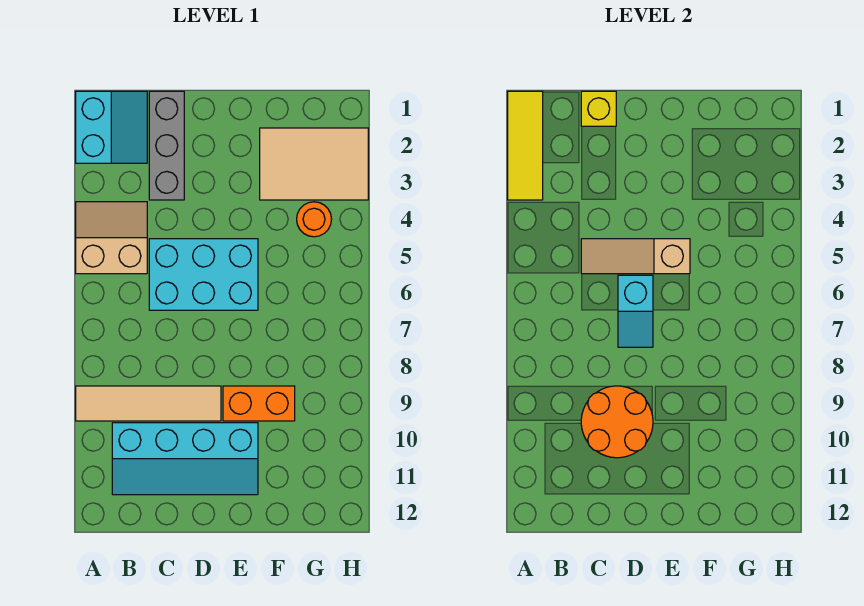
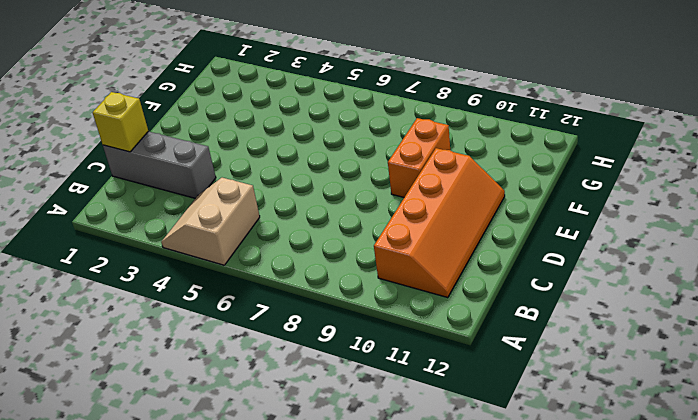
orange slope B10:E11 level 1 top 10 -> cyan slope B10:E11 level 1 top 10
none -> cyan slope A1:B2 level 1 top A
none -> tan tile A9:D9 level 1
none -> cyan brick C5:E6 level 1

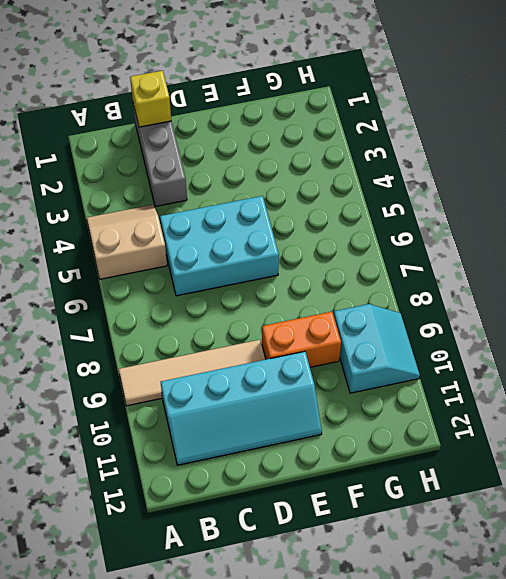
cyan slope G9:H10 level 1 top G -> cyan slope A1:B2 level 1 top A
none -> tan tile F2:H3 level 1
none -> orange round brick G4 level 1
none -> yellow tile A1:A3 level 2

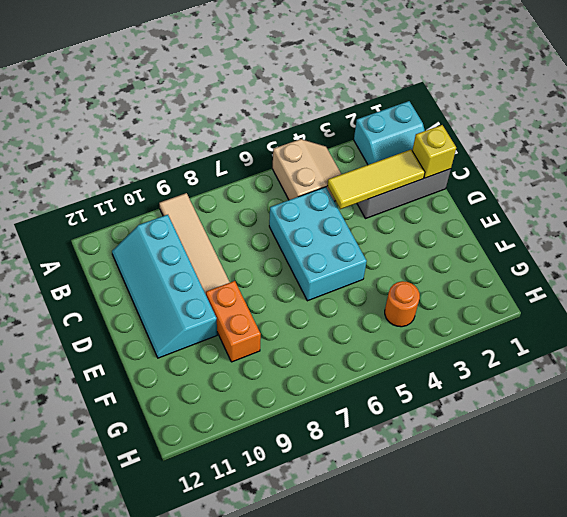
yellow tile C2:C4 level 2 -> yellow tile A1:A3 level 2
none -> tan tile F2:H3 level 1
none -> tan slope C5:E5 level 2 top E
none -> orange round brick C9:D10 level 2

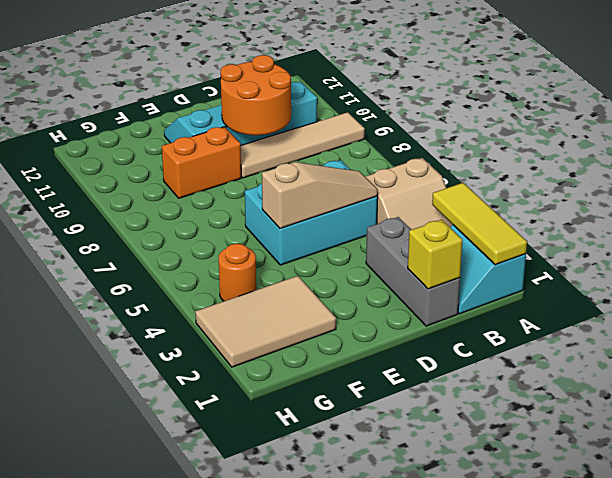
none -> cyan slope D6:D7 level 2 top 6

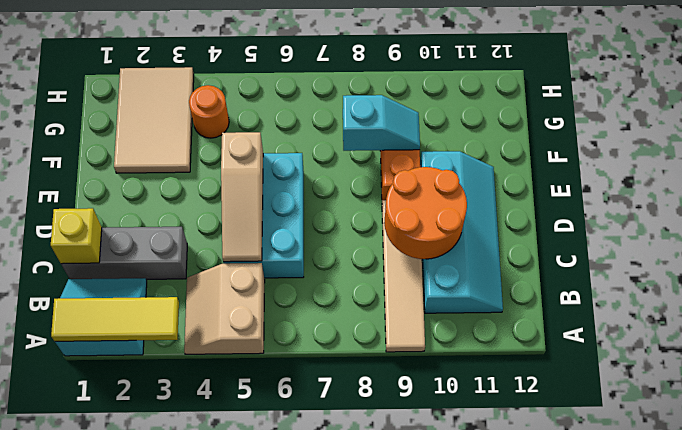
cyan slope F8:F9 level 2 top 8 -> cyan slope D6:D7 level 2 top 6

